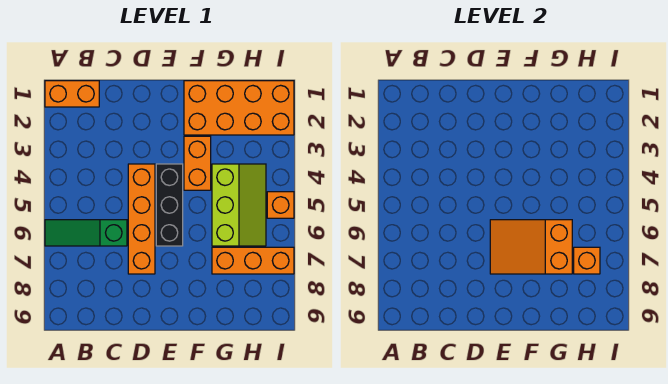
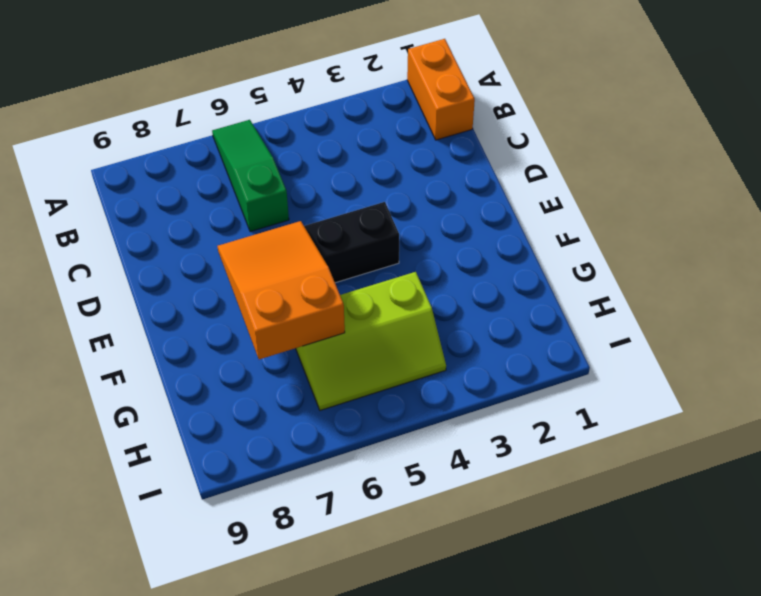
none -> orange brick D4:D7 level 1
none -> orange brick F1:I2 level 1

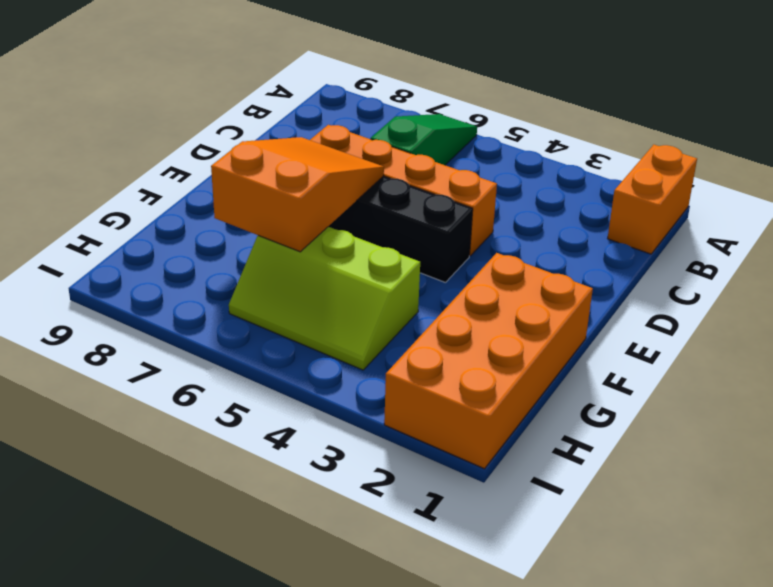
none -> orange brick F3:F4 level 1
none -> orange brick G7:I7 level 1

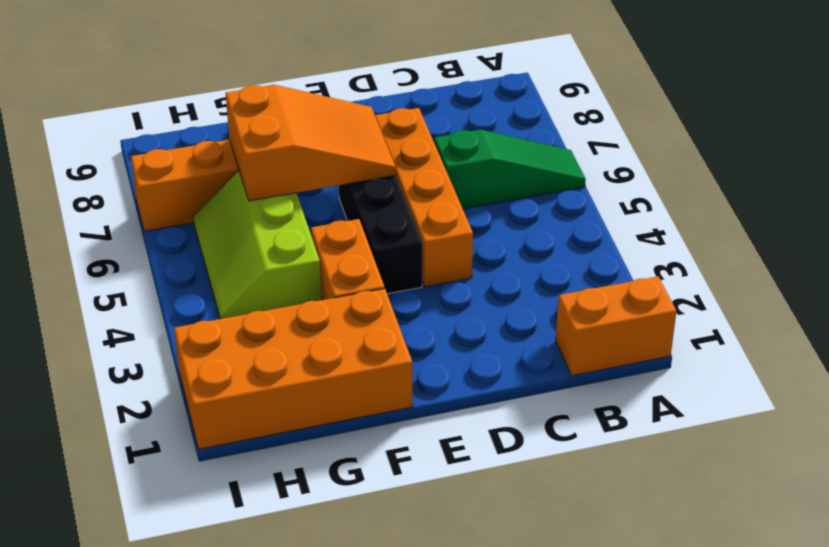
none -> orange brick I5 level 1
none -> orange brick H7 level 2

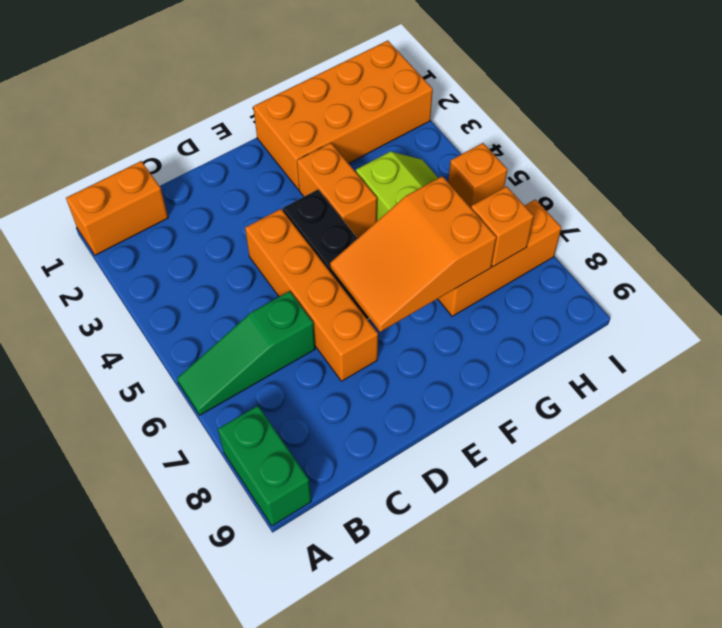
green brick A8:A9 level 1 -> none

